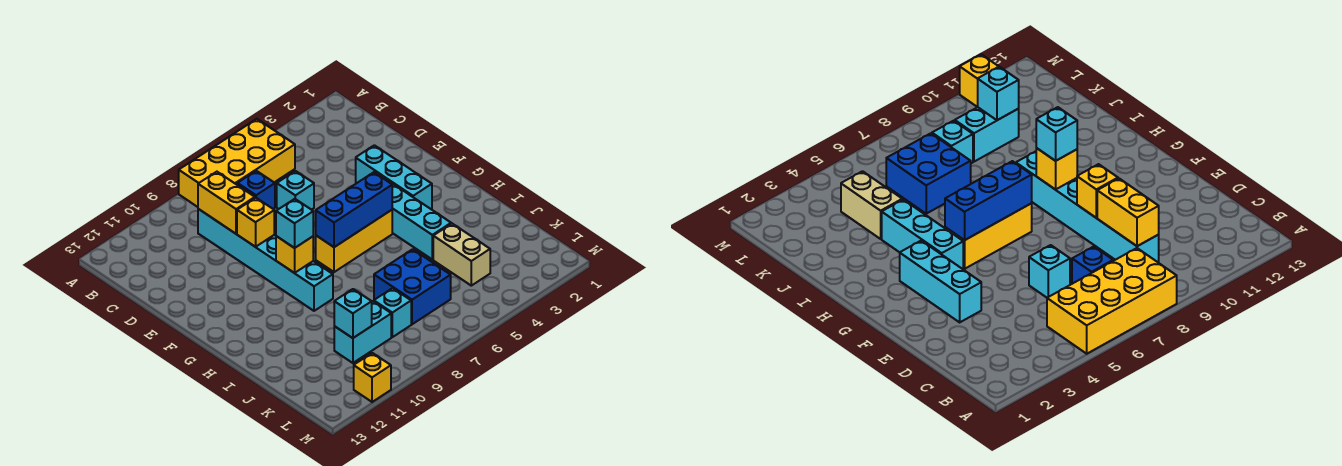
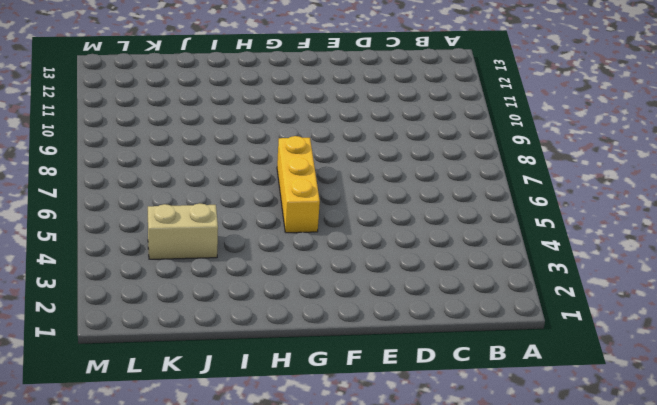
none -> yellow brick A5:B8 level 1
none -> blue brick C7 level 1
none -> cyan brick C9:H9 level 1

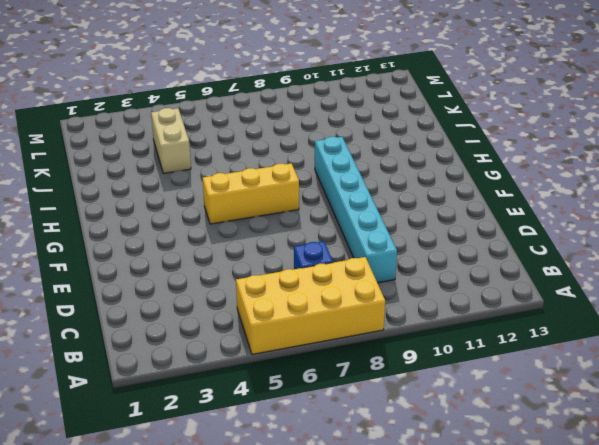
none -> cyan brick D6 level 1
none -> cyan brick E3:G3 level 1
none -> cyan brick G4:I4 level 1

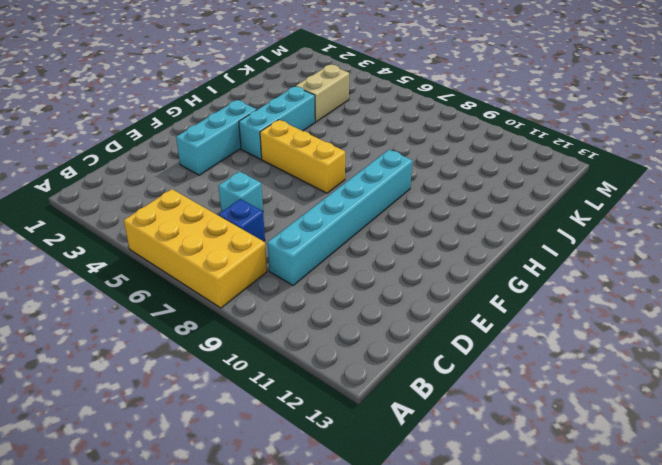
none -> blue brick J6:K7 level 1
none -> cyan brick K8 level 1
none -> cyan brick K9:K10 level 1

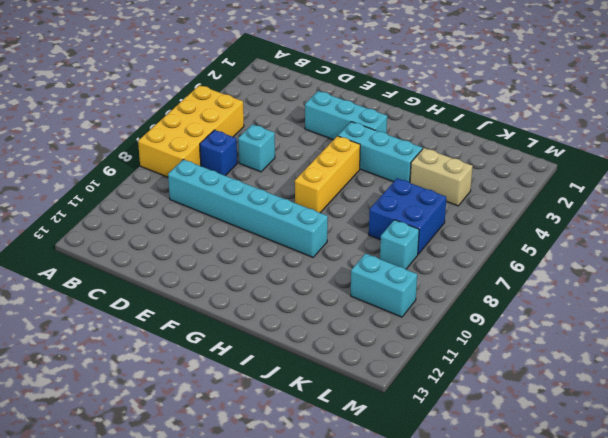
cyan brick K10:L10 level 1 -> cyan brick K9:K10 level 1
none -> yellow brick M11 level 1
none -> yellow brick C9:D9 level 2
none -> yellow brick E9 level 2

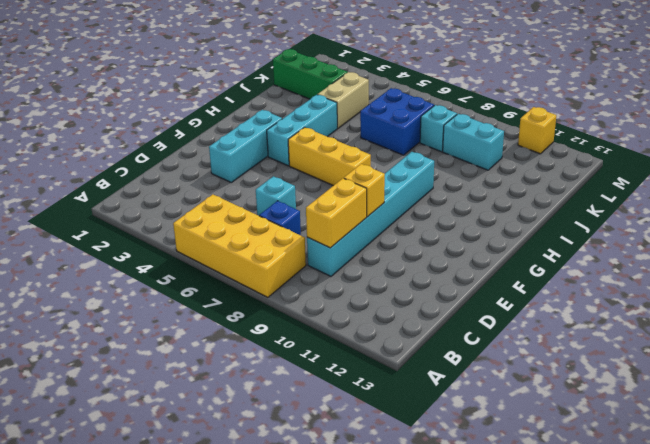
green brick K1:K3 level 1 -> none
none -> blue brick G5:G7 level 2
none -> yellow brick G9 level 2
none -> cyan brick K10 level 2

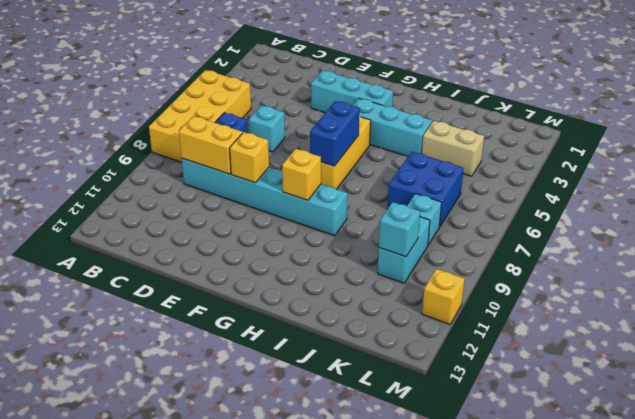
blue brick G6:G7 level 2 -> blue brick G5:G7 level 2
none -> cyan brick G9 level 3

